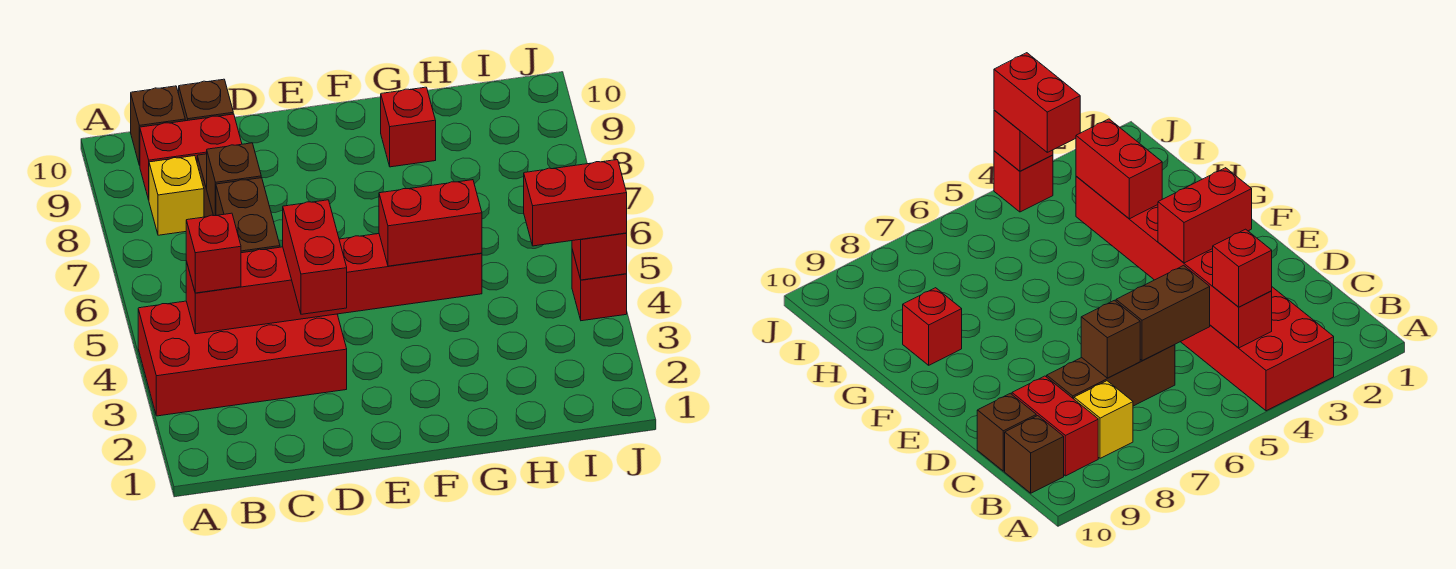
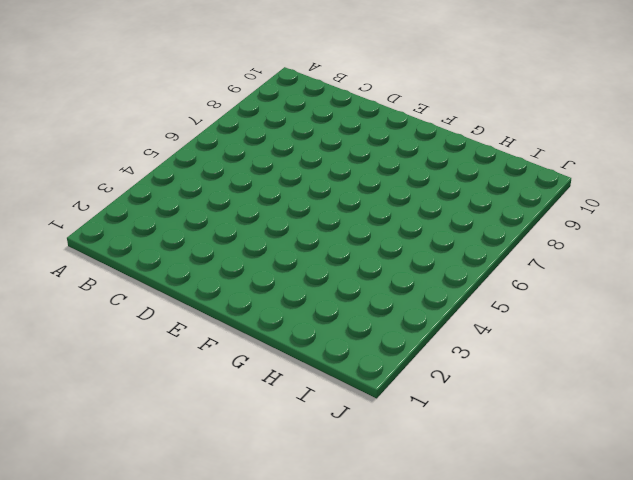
none -> red brick A3:D4 level 1
none -> yellow brick B8 level 1
none -> red brick B9:C9 level 1

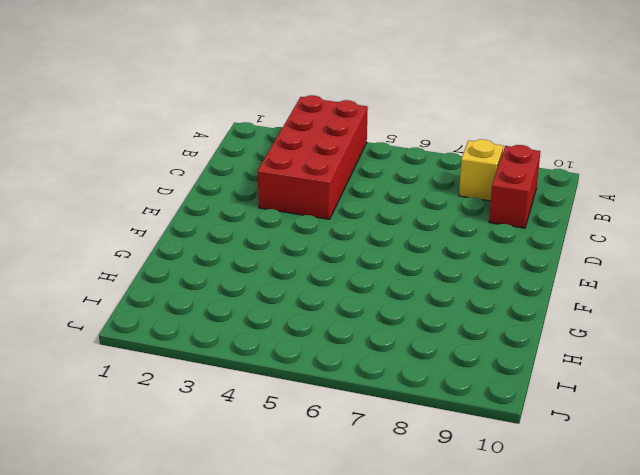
none -> brown brick B10 level 1
none -> brown brick C6:C8 level 1
none -> brown brick C10 level 1

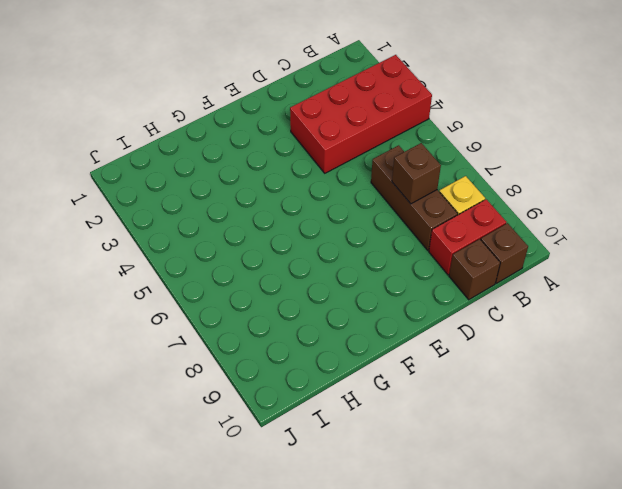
none -> red brick G9 level 1
none -> red brick J4 level 1
none -> red brick B4:G4 level 2

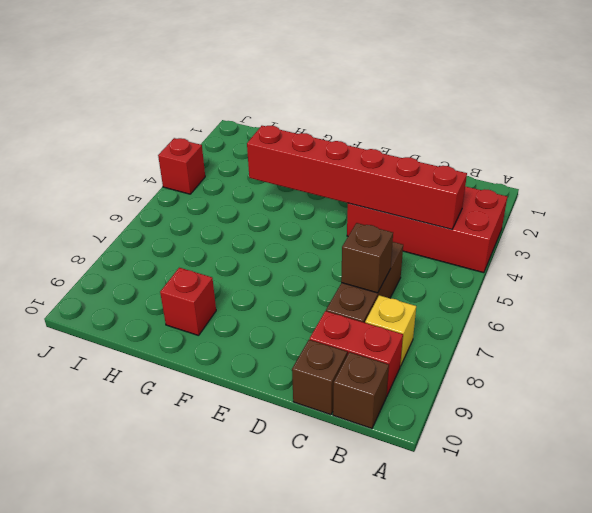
none -> brown brick C5:C6 level 2
none -> red brick J4 level 2
none -> red brick B4 level 3

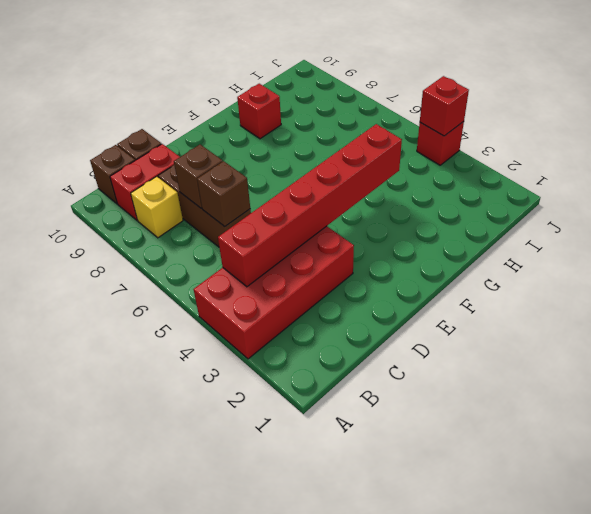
brown brick C6 level 2 -> brown brick C5:C6 level 2
none -> red brick B4 level 3
none -> red brick D3:D4 level 3
none -> red brick F4:G4 level 3

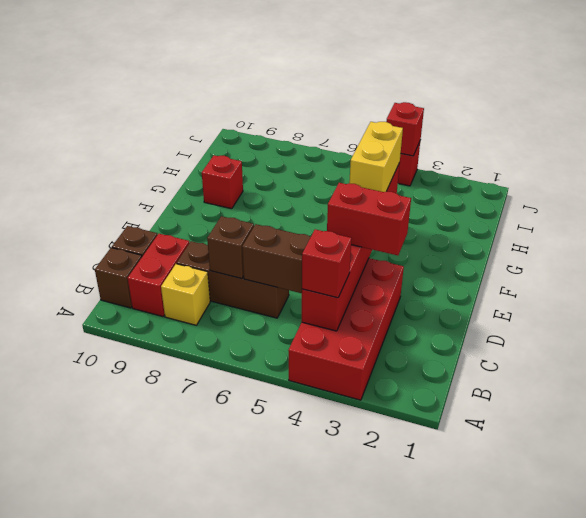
yellow brick F4:G4 level 3 -> red brick F4:G4 level 3
none -> red brick I4:J4 level 3

